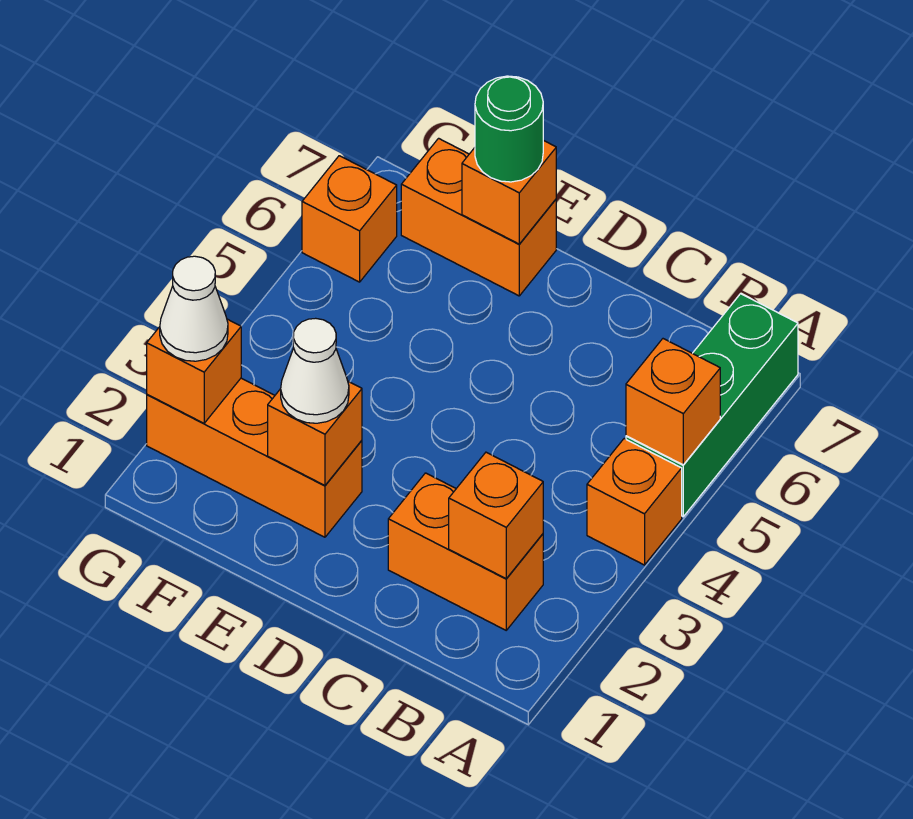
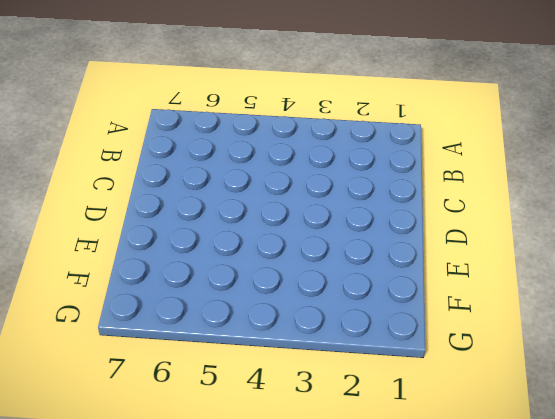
none -> orange brick A4 level 1
none -> green brick A5:A7 level 1
none -> orange brick B2:C2 level 1

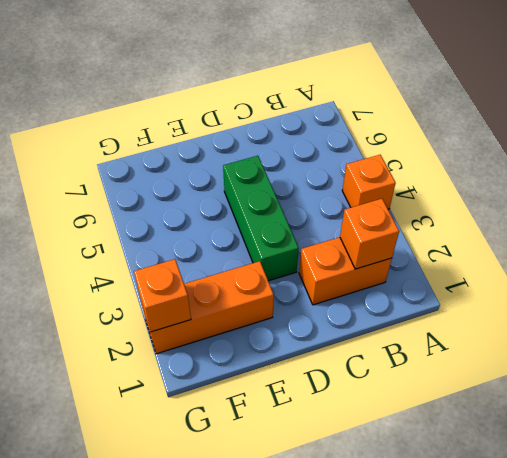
green brick D3:D5 level 1 -> green brick A5:A7 level 1
none -> orange brick E7:F7 level 1
none -> orange brick G6 level 1
none -> orange brick A5 level 2

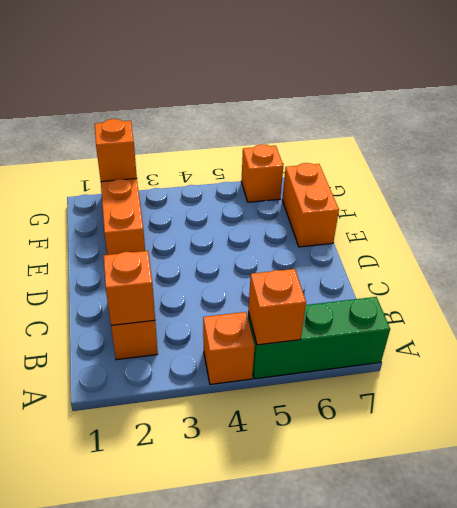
none -> orange brick E2 level 2
none -> orange brick E7 level 2
none -> white cone E2 level 3

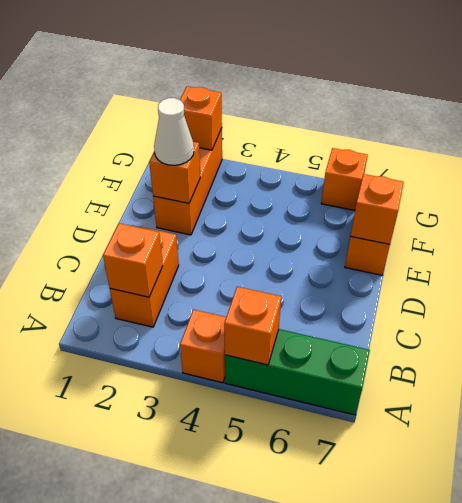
none -> green round brick E7 level 3
none -> white cone G2 level 3

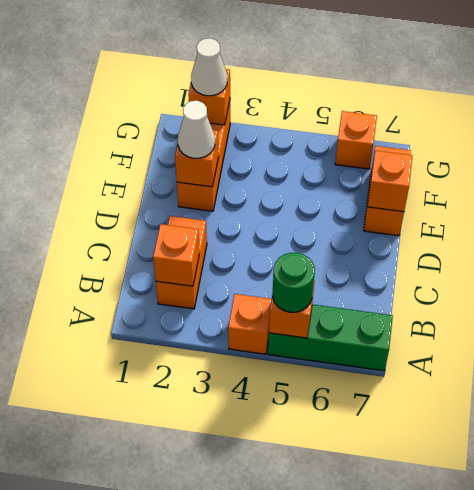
green round brick A5 level 3 -> green round brick E7 level 3

